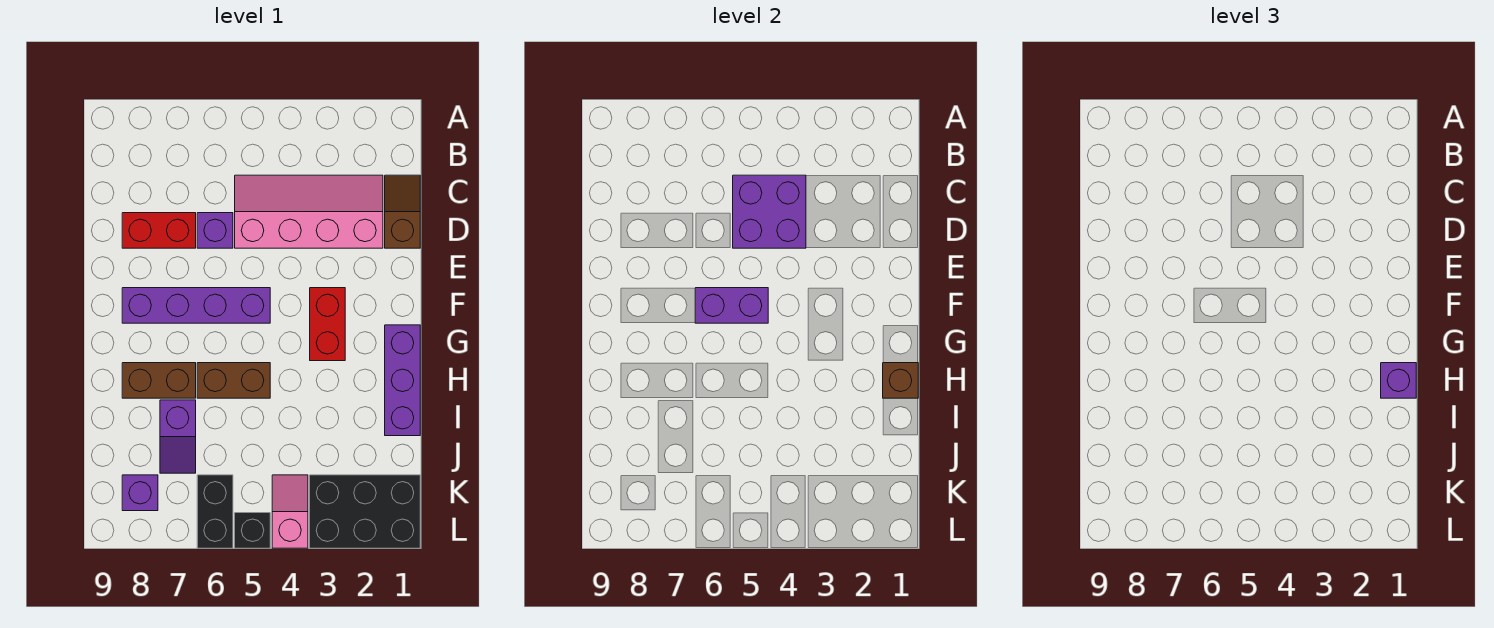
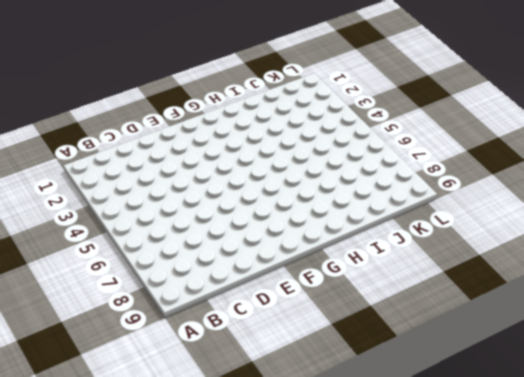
none -> brown slope C1:D1 level 1 top D
none -> pink slope C2:D5 level 1 top D
none -> purple brick D6 level 1

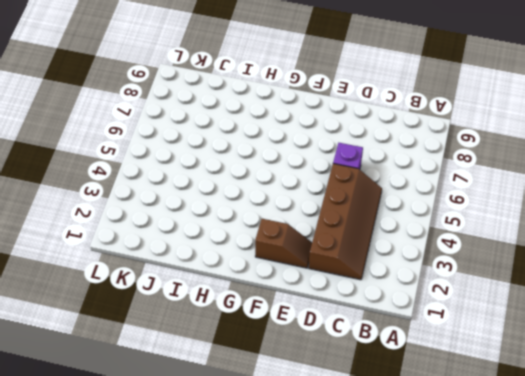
brown slope C2:D5 level 1 top D -> pink slope C2:D5 level 1 top D
brown slope E2:F2 level 1 top F -> brown slope C1:D1 level 1 top D
none -> red brick D7:D8 level 1
none -> red brick F3:G3 level 1
none -> purple brick F5:F8 level 1

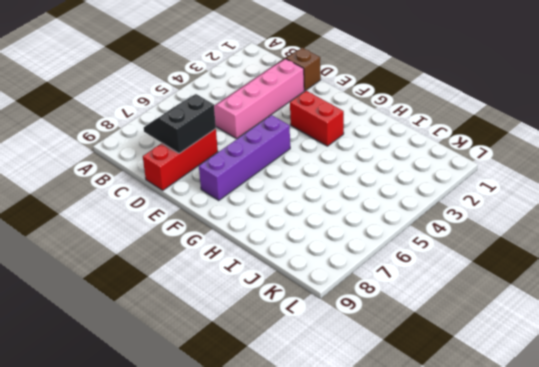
black slope C7:D8 level 2 top D -> none
red brick D7:D9 level 1 -> red brick D7:D8 level 1
none -> purple brick D6 level 1
none -> purple brick G1:I1 level 1
none -> brown brick H5:H6 level 1

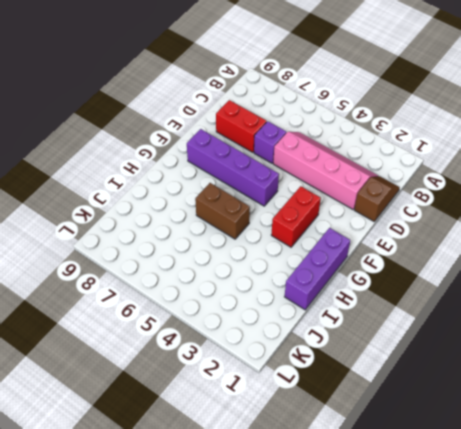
none -> brown brick H7:H8 level 1
none -> purple slope I7:J7 level 1 top I
none -> black brick K1:L3 level 1

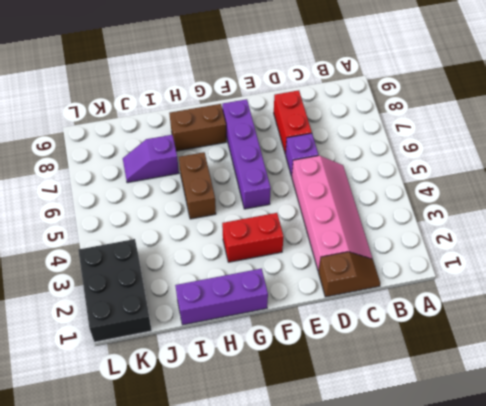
brown brick G8:H8 level 1 -> brown brick H7:H8 level 1
none -> pink slope K4:L4 level 1 top L
none -> black brick K6:L6 level 1
none -> purple brick K8 level 1

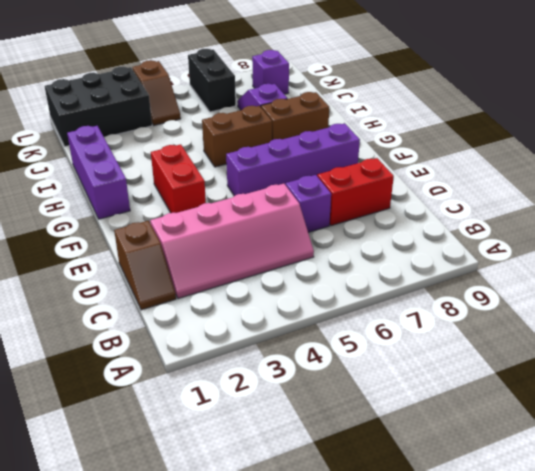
brown slope K4:L4 level 1 top L -> pink slope K4:L4 level 1 top L
none -> black brick L5 level 1
none -> purple brick C4:D5 level 2
none -> purple brick F5:F6 level 2

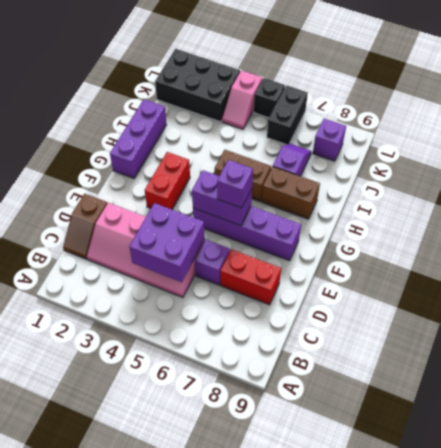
purple brick F6 level 3 -> purple brick H1 level 3
none -> brown brick H1 level 2

